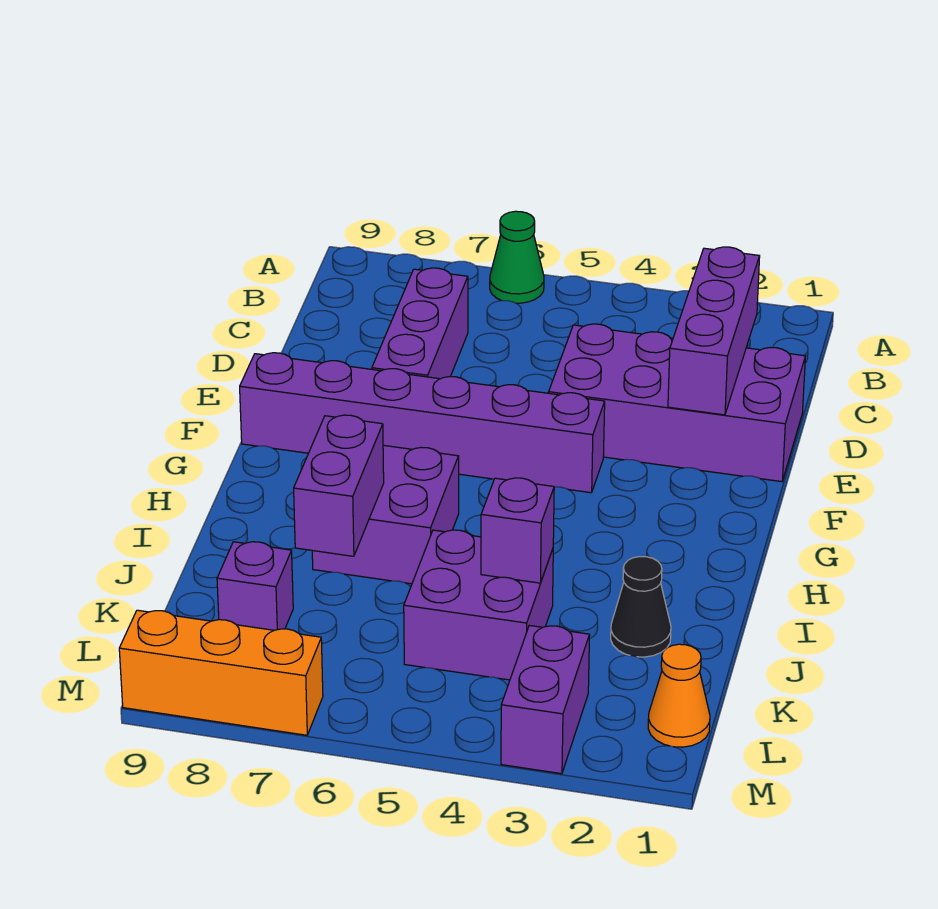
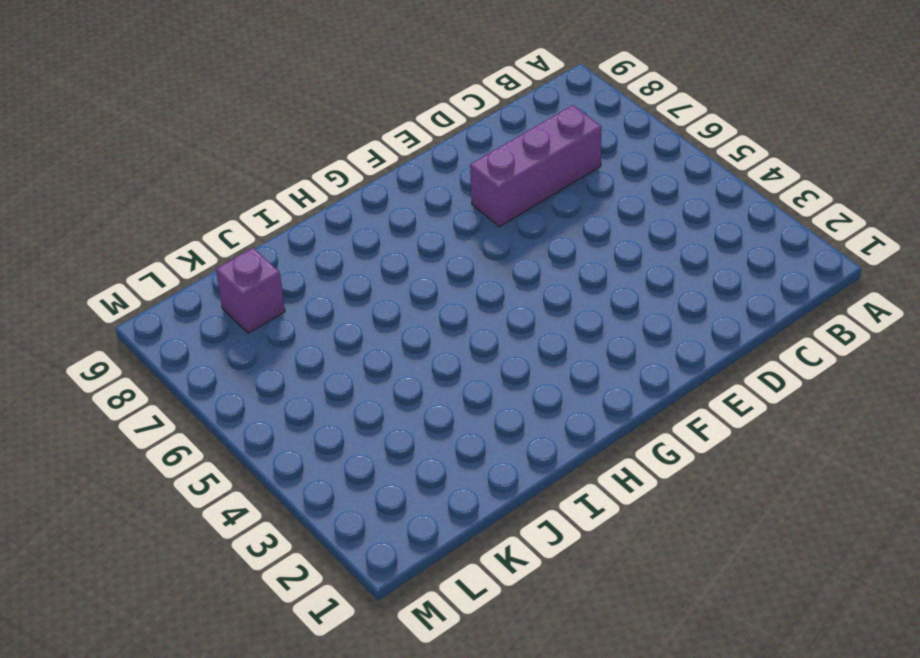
none -> green cone A6 level 1
none -> purple brick D1:E4 level 1
none -> purple brick F4:F9 level 1

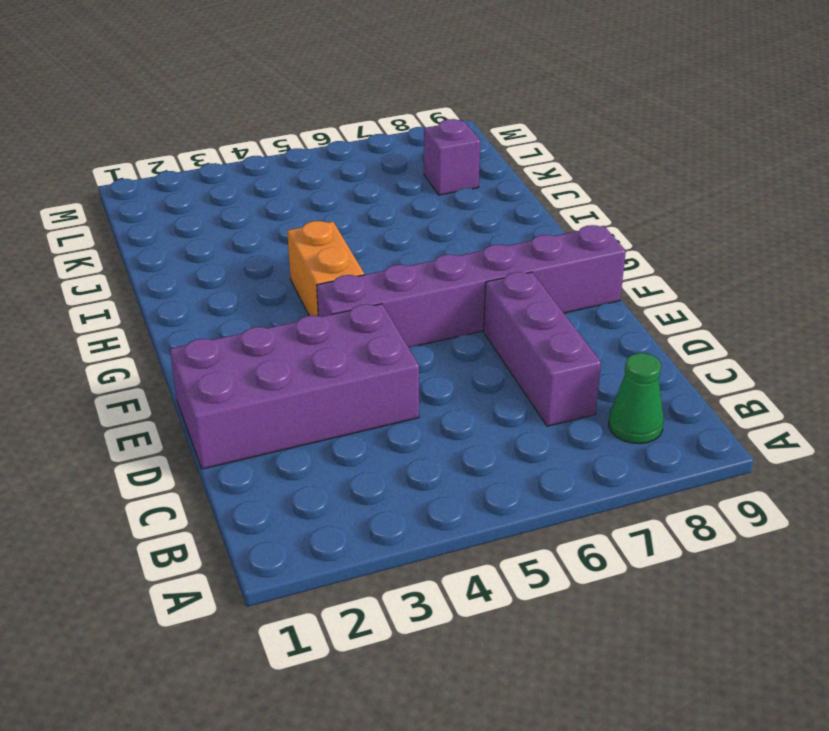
green cone B8 level 1 -> green cone A6 level 1
orange brick G4:H4 level 1 -> none
none -> purple brick H6:I7 level 1
none -> black cone J2 level 1
none -> purple brick J4:K5 level 1

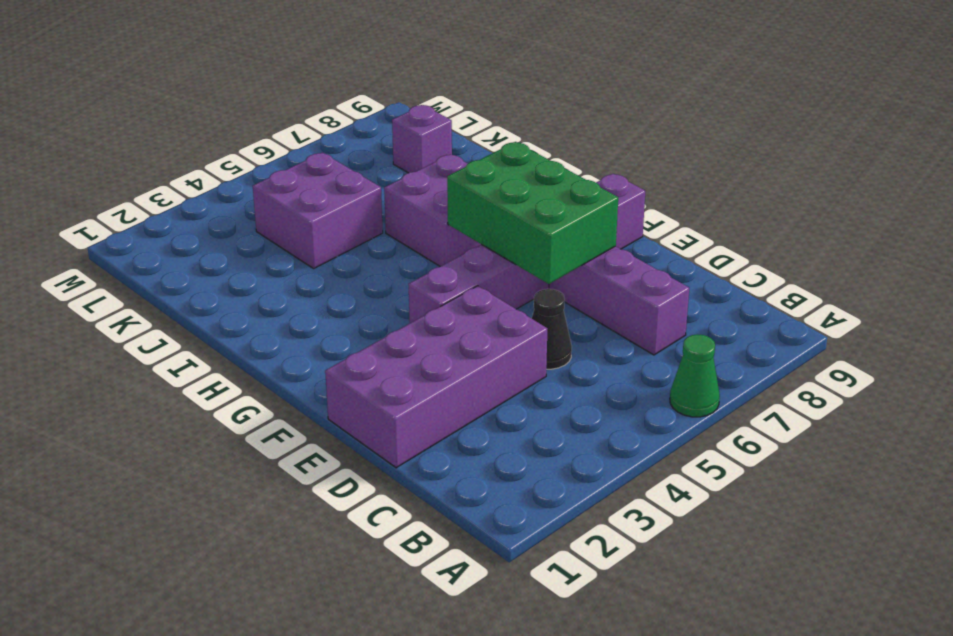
black cone D5 level 1 -> black cone J2 level 1
green brick E6:G7 level 2 -> none
none -> orange cone L1 level 1
none -> purple brick L3:M3 level 1
none -> orange brick M7:M9 level 1

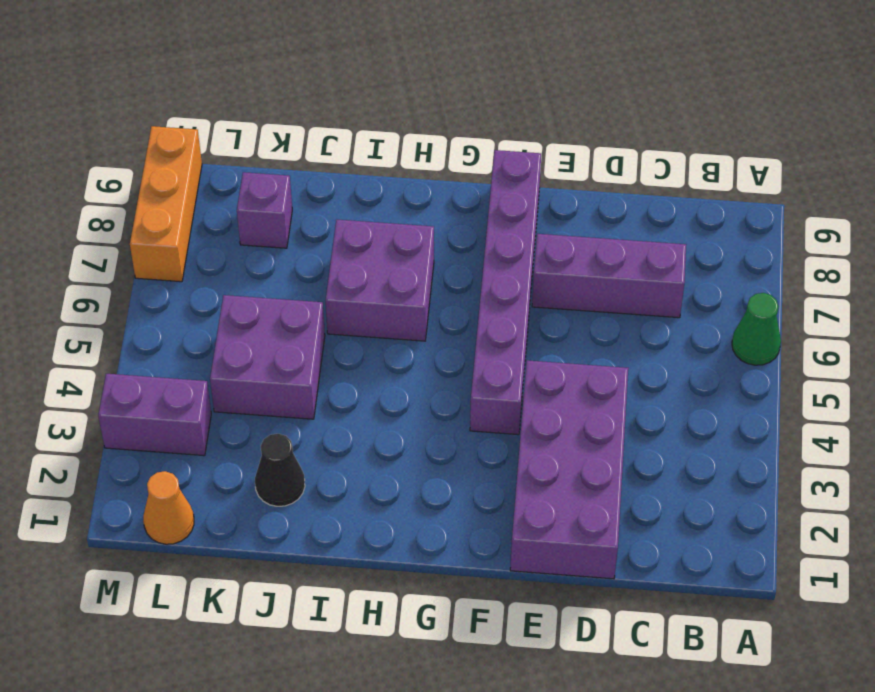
none -> purple brick C2:E2 level 2
none -> purple brick I7:J7 level 2
none -> purple brick J4 level 2

